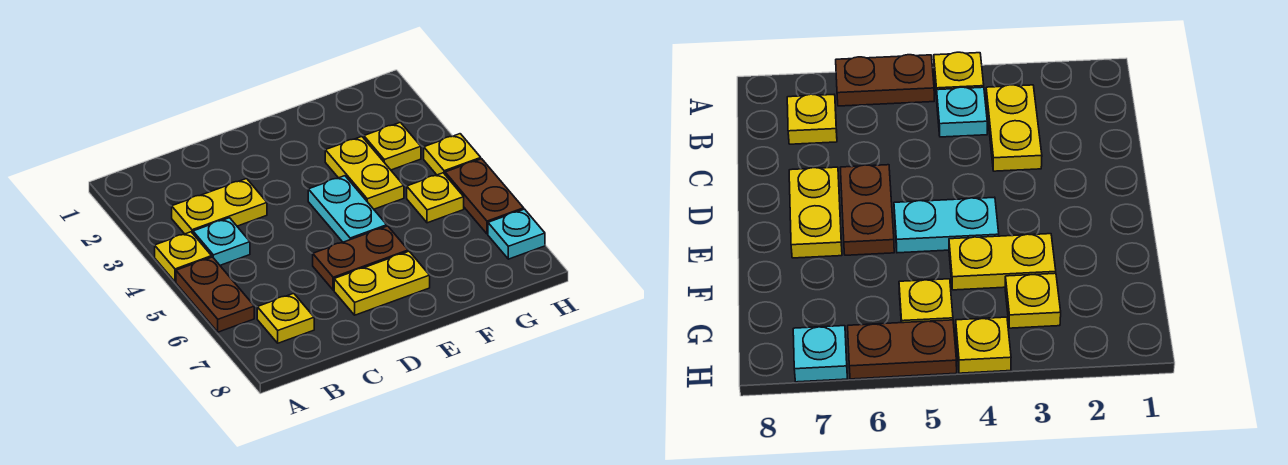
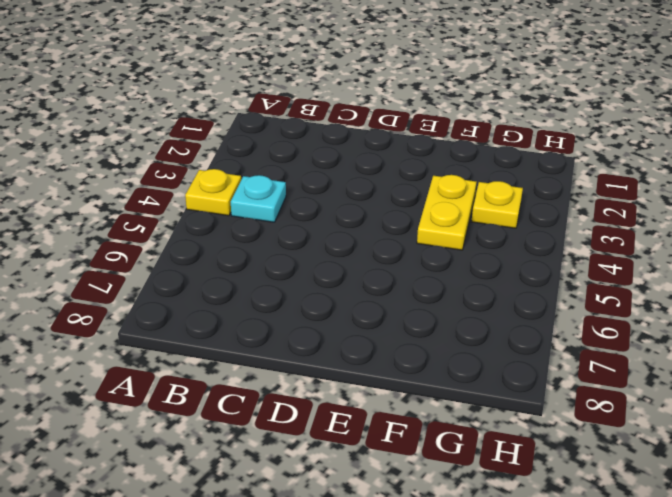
none -> brown plate A5:A6 level 1
none -> yellow plate B3:C3 level 1
none -> yellow plate B7 level 1

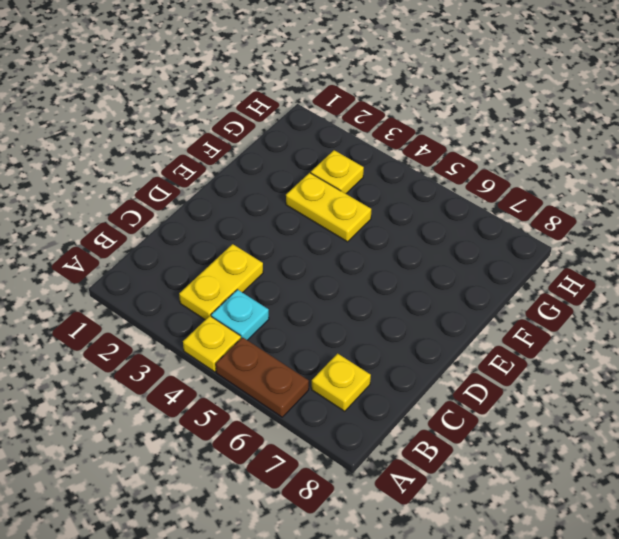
none -> brown plate D6:E6 level 1
none -> yellow plate D7:E7 level 1
none -> cyan plate E4:E5 level 1

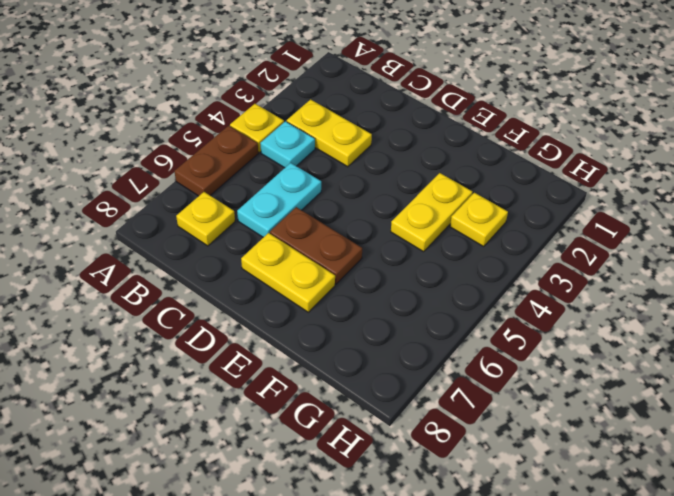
cyan plate C5:C6 level 1 -> cyan plate E4:E5 level 1
none -> yellow plate G5 level 1
none -> yellow plate H4 level 1
none -> brown plate H5:H6 level 1

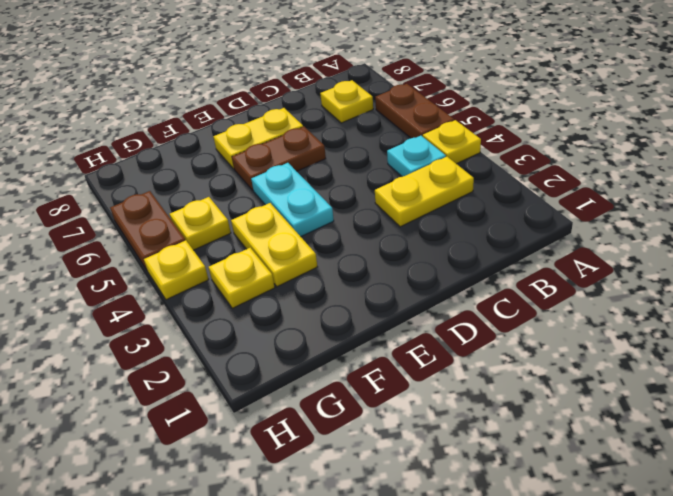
none -> cyan plate H7 level 1

